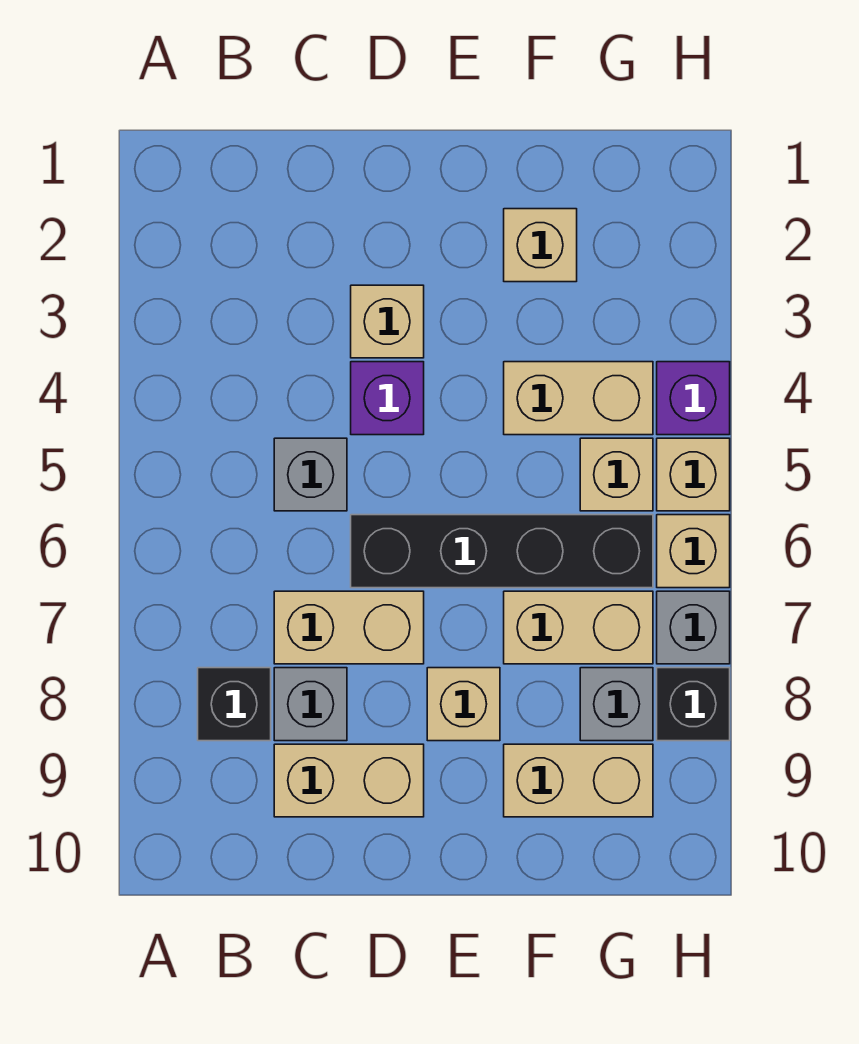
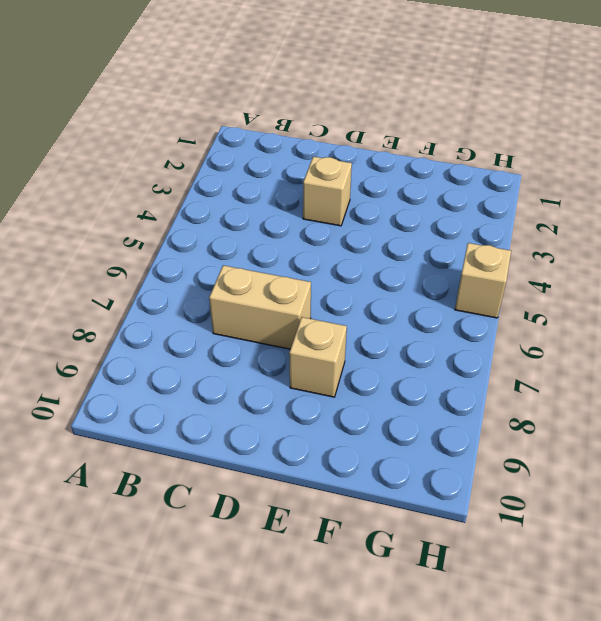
none -> black brick B8 level 1
none -> grey brick C5 level 1
none -> grey brick C8 level 1

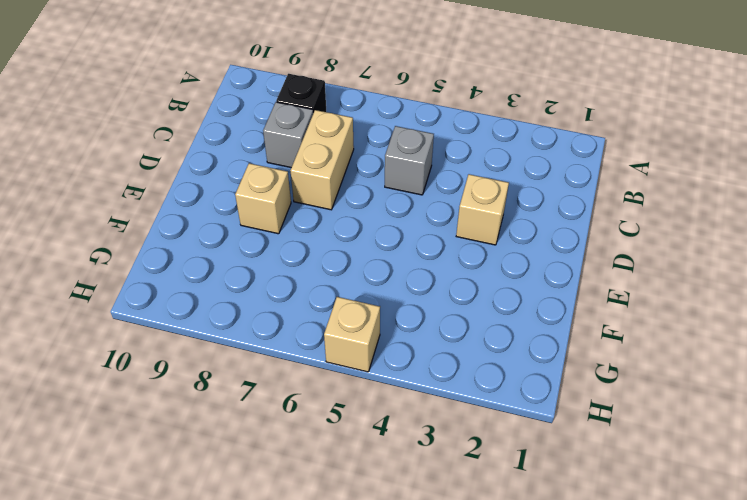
none -> tan brick C9:D9 level 1
none -> purple brick D4 level 1
none -> black brick D6:G6 level 1

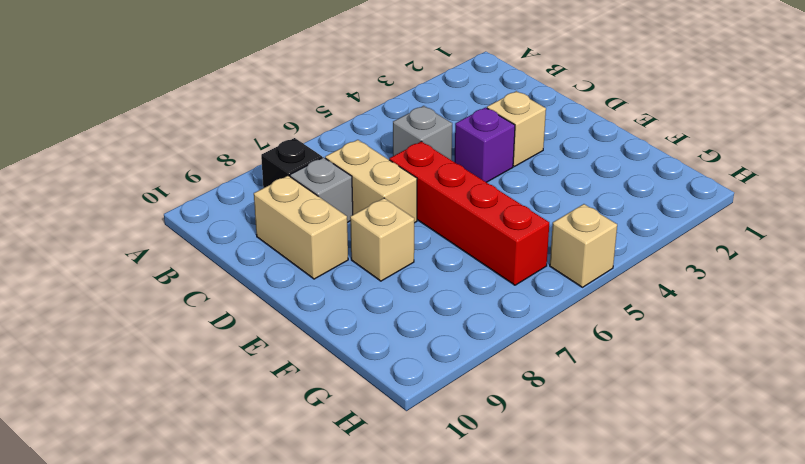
red brick D6:G6 level 1 -> black brick D6:G6 level 1
none -> tan brick F2 level 1
none -> tan brick F4:G4 level 1
none -> tan brick F7:G7 level 1

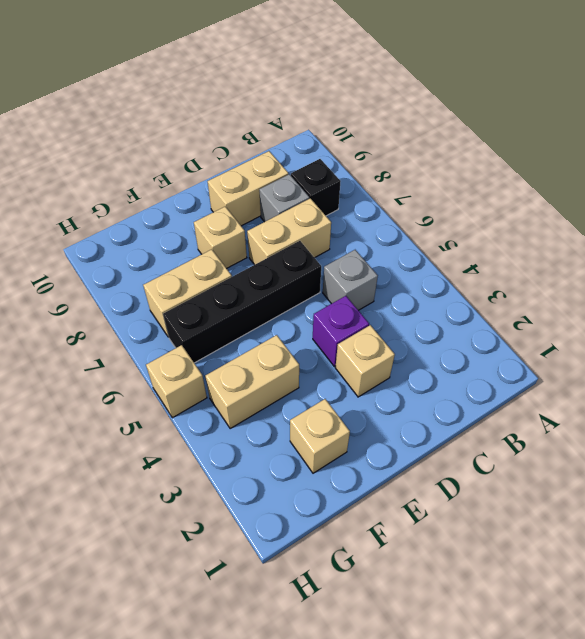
none -> tan brick F9:G9 level 1
none -> tan brick G5 level 1
none -> grey brick G8 level 1

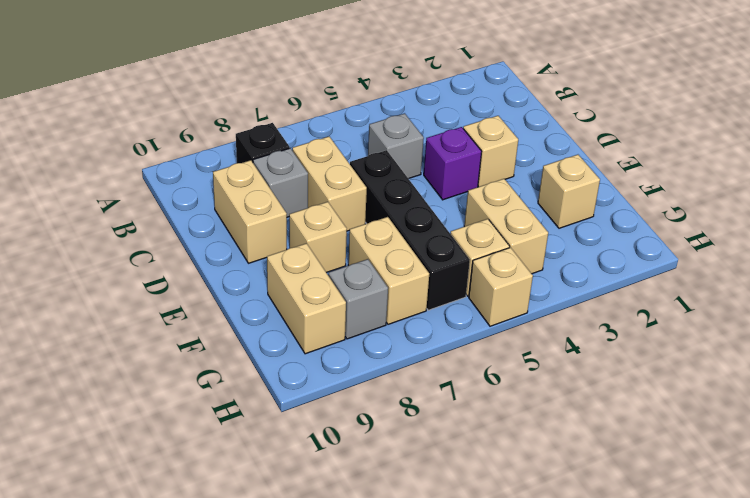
none -> purple brick H4 level 1
none -> tan brick H6 level 1
none -> grey brick H7 level 1

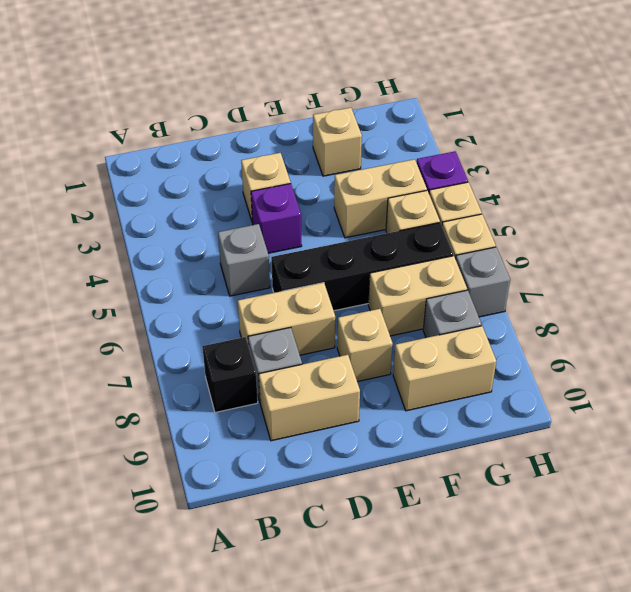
none -> black brick H8 level 1

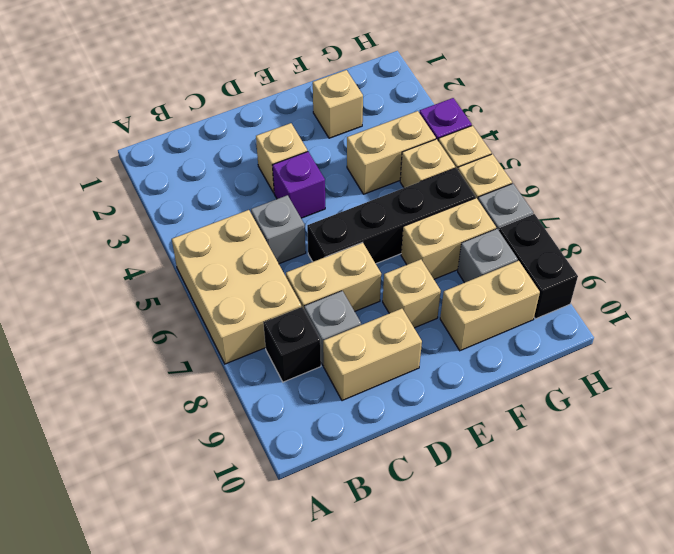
tan brick A5:B7 level 1 -> none
black brick H8:H9 level 1 -> black brick H8 level 1

